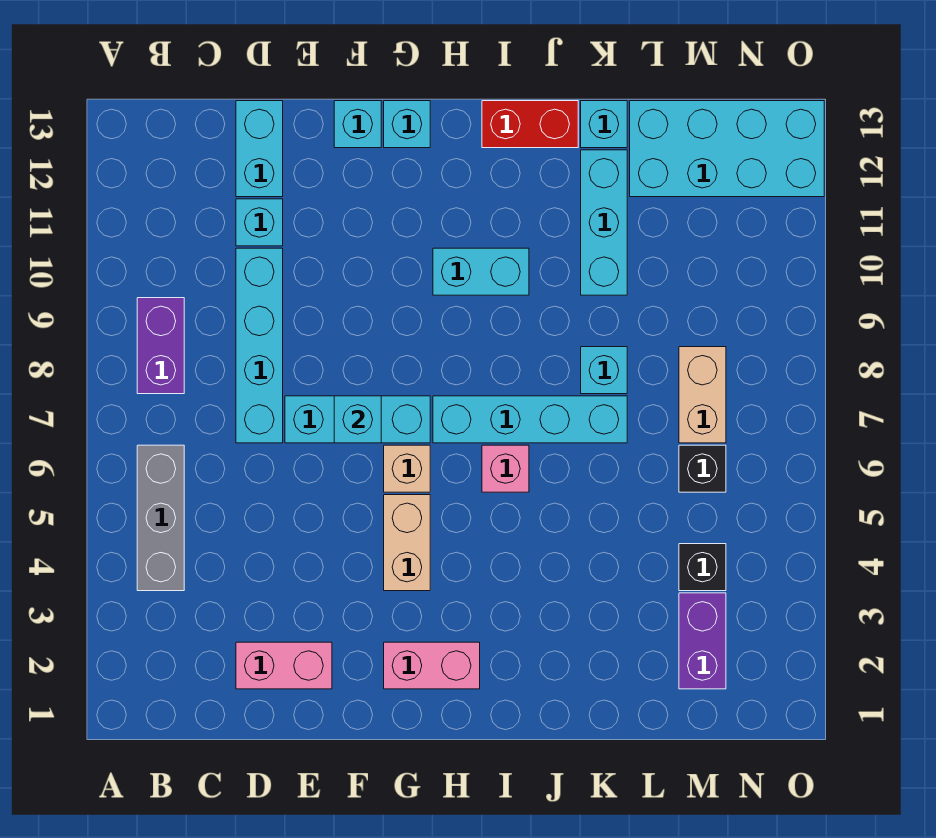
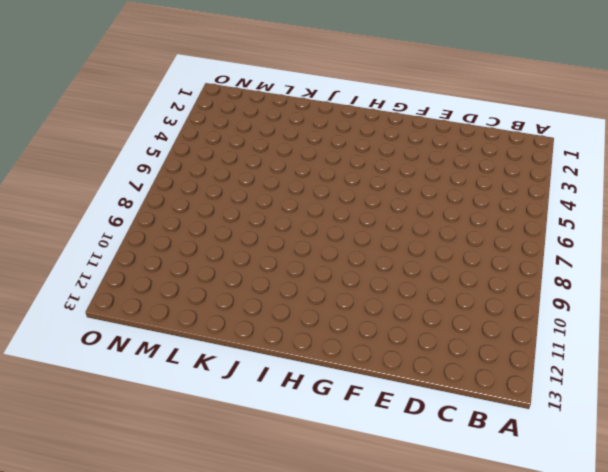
none -> grey brick B4:B6 level 1
none -> purple brick B8:B9 level 1
none -> pink brick D2:E2 level 1

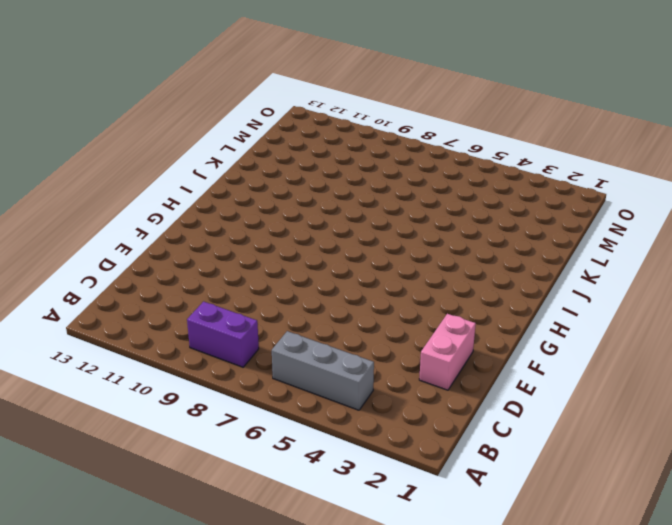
none -> cyan brick D7:D10 level 1
none -> cyan brick D11 level 1
none -> cyan brick D12:D13 level 1

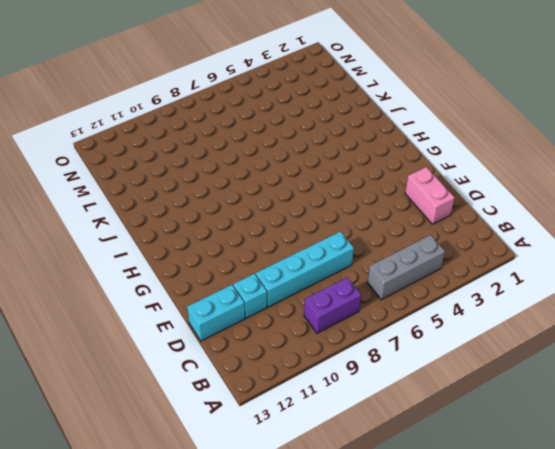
none -> cyan brick E7:G7 level 1
none -> cyan brick F13 level 1
none -> pink brick G2:H2 level 1

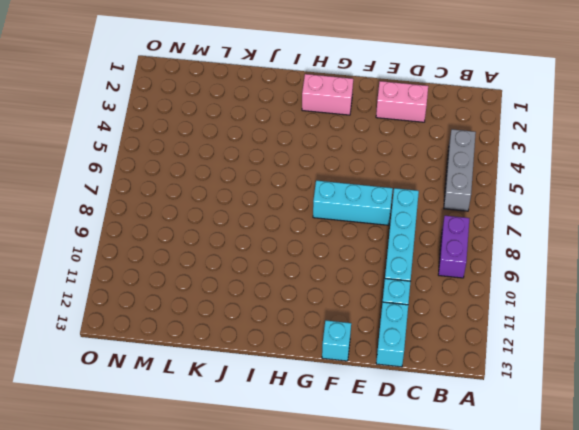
none -> tan brick G4:G5 level 1
none -> tan brick G6 level 1
none -> cyan brick G13 level 1

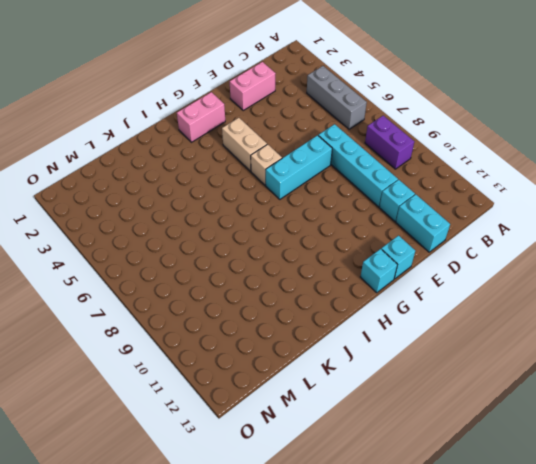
none -> cyan brick H7:K7 level 1
none -> cyan brick H10:I10 level 1
none -> pink brick I6 level 1

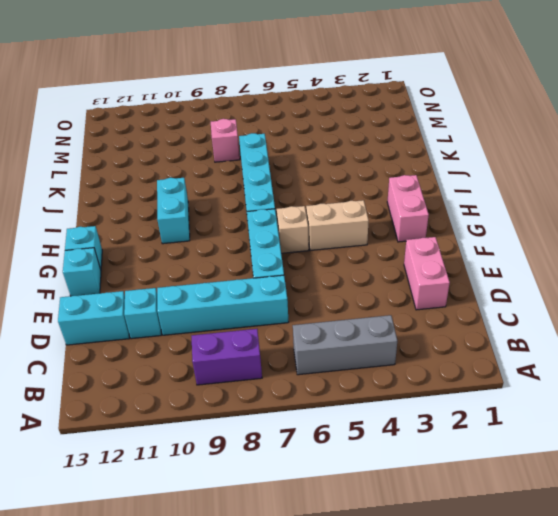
pink brick L8 level 1 -> pink brick I6 level 1
none -> red brick I13:J13 level 1
none -> cyan brick K8 level 1
none -> cyan brick K10:K12 level 1

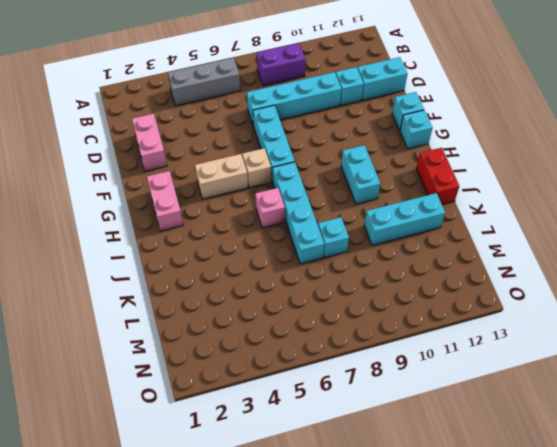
none -> cyan brick K13 level 1
none -> cyan brick L12:O13 level 1
none -> purple brick M2:M3 level 1

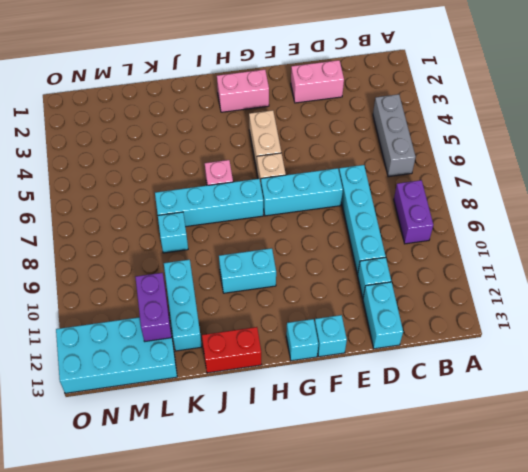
purple brick L11:L12 level 2 -> purple brick M2:M3 level 1
none -> cyan brick K13 level 1
none -> black brick M4 level 1
none -> black brick M6 level 1

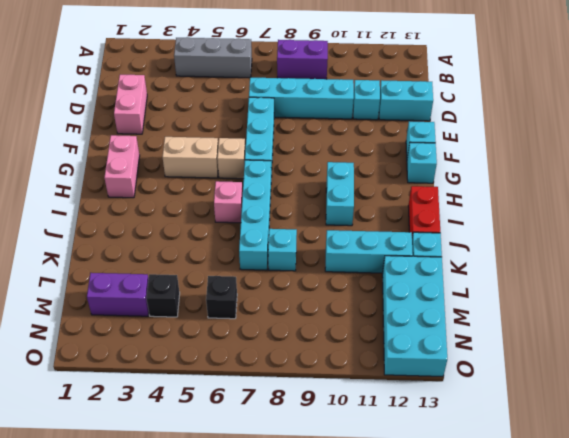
none -> tan brick M7:M8 level 1
none -> cyan brick F7 level 2

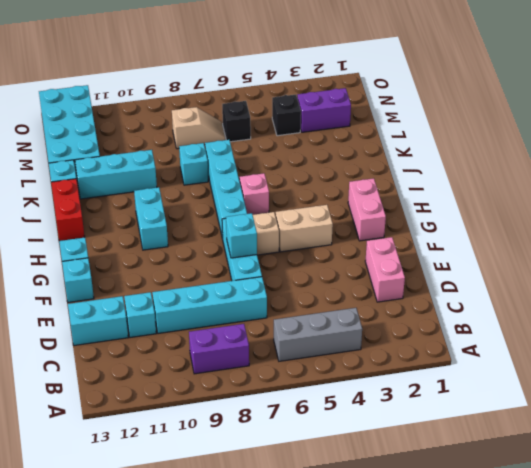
tan slope M7:M8 level 1 top 8 -> tan brick M7:M8 level 1

